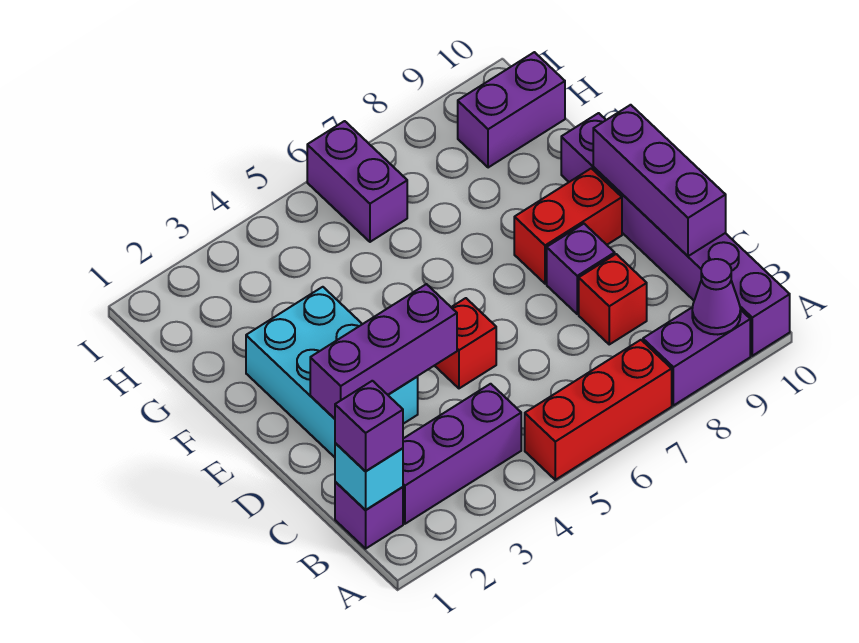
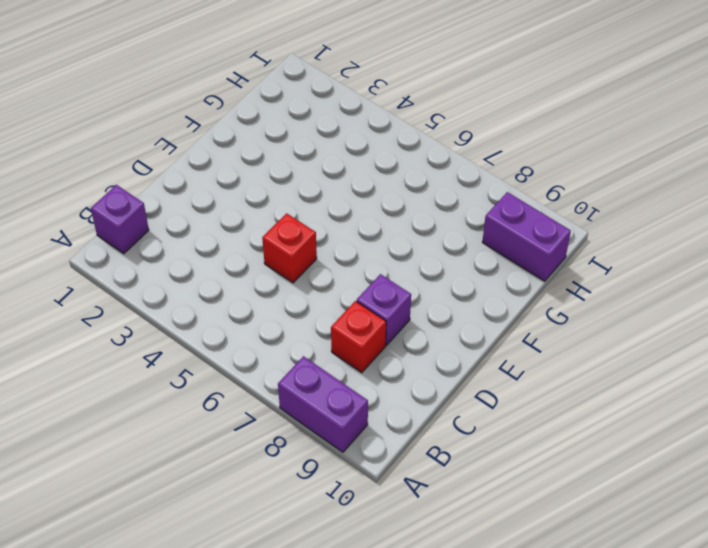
none -> red brick A5:A7 level 1
none -> purple brick A10:F10 level 1
none -> purple brick B2:B4 level 1

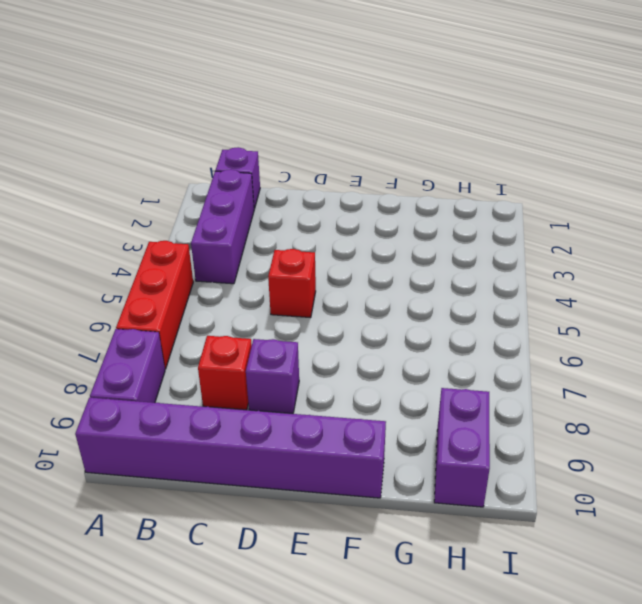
none -> cyan brick D2:F3 level 1
none -> red brick E8:E9 level 1
none -> purple brick H6:I6 level 1

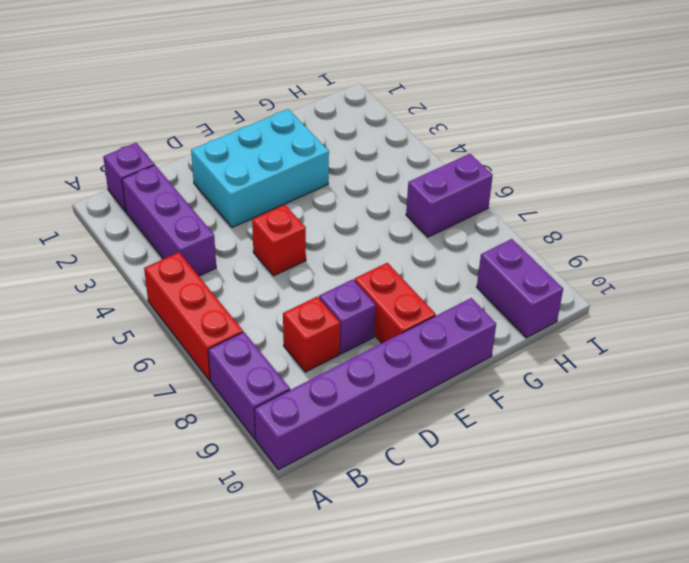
none -> purple cone A9 level 2
none -> cyan brick B1 level 2
none -> purple brick C10:E10 level 2

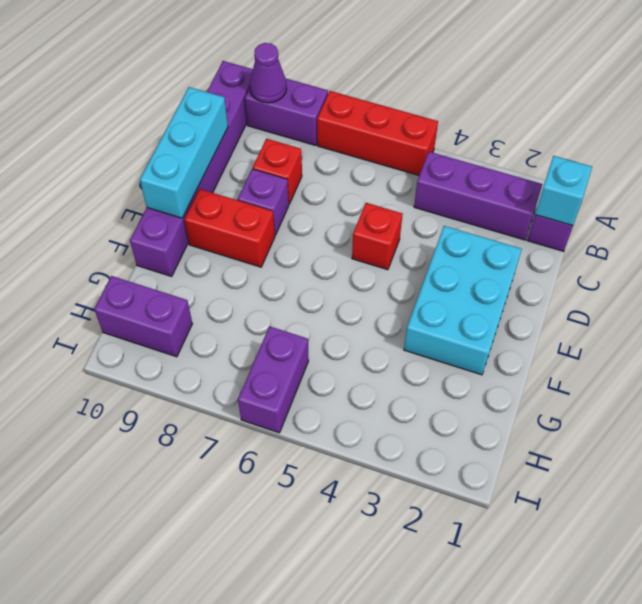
cyan brick C10:E10 level 2 -> purple brick C10:E10 level 2
none -> purple brick D2:D4 level 2
none -> purple brick B1 level 3

